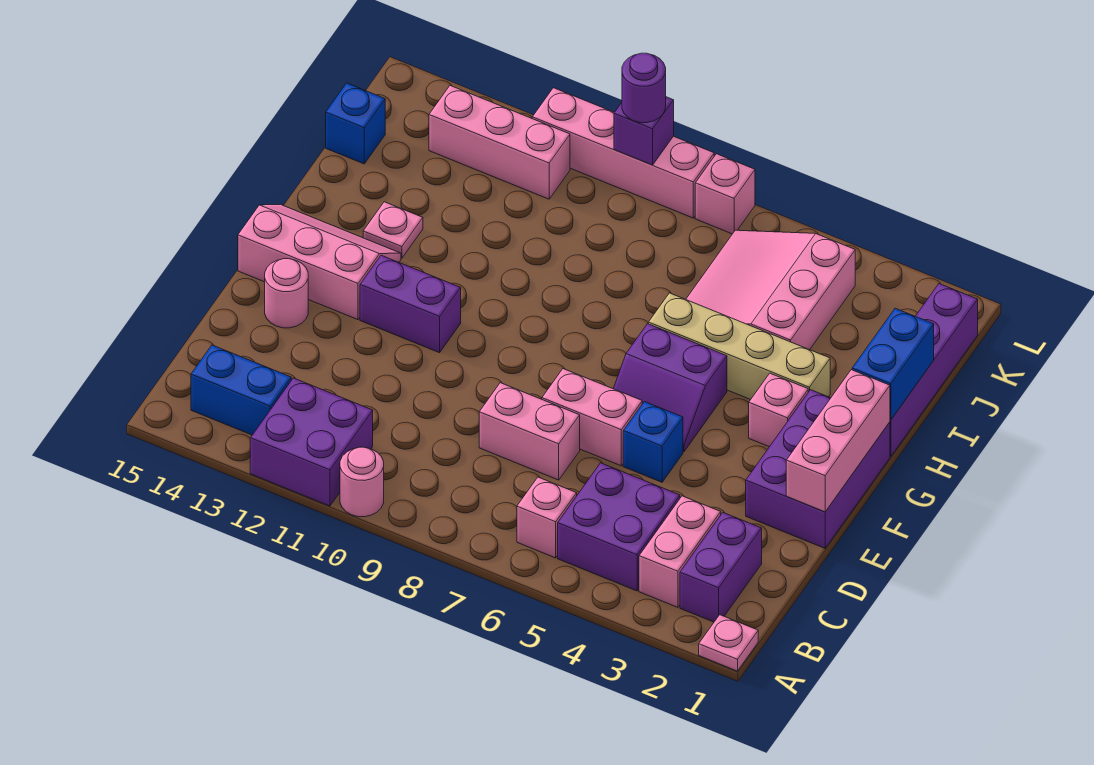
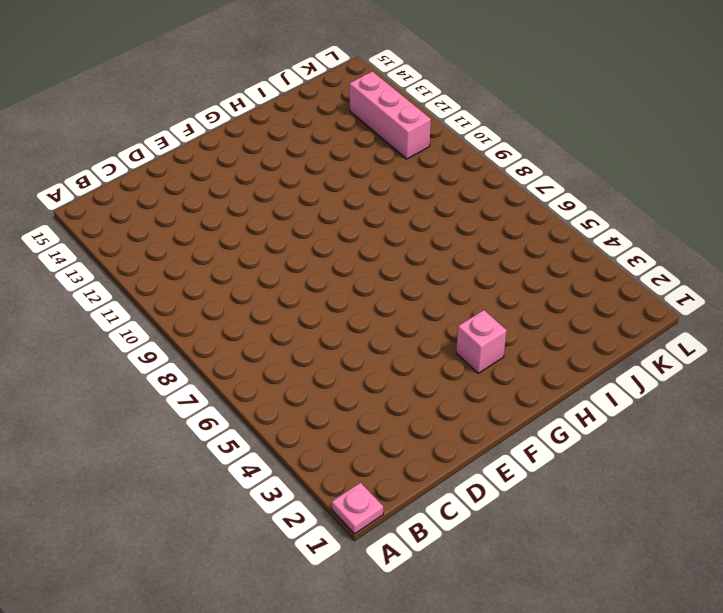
none -> pink round brick A10 level 1
none -> purple brick A11:B12 level 1
none -> purple brick B2:C2 level 1

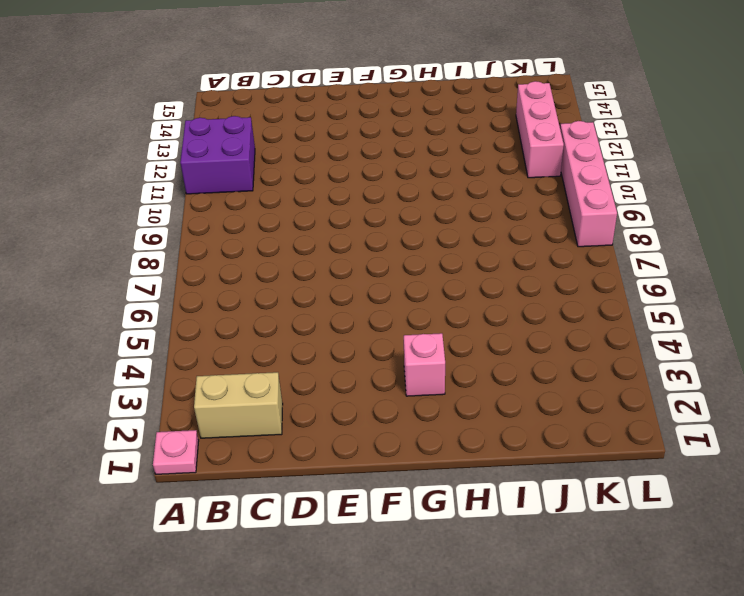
tan brick B2:C2 level 1 -> purple brick B2:C2 level 1
none -> pink round brick A10 level 1
none -> pink brick B3:C3 level 1
none -> purple brick B4:C5 level 1

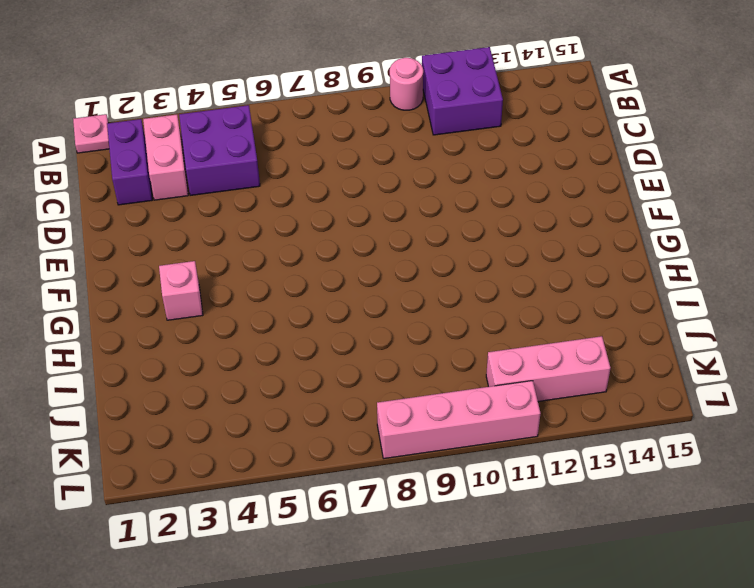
none -> pink brick B6 level 1
none -> blue brick B13:B14 level 1
none -> pink brick D7:D8 level 1

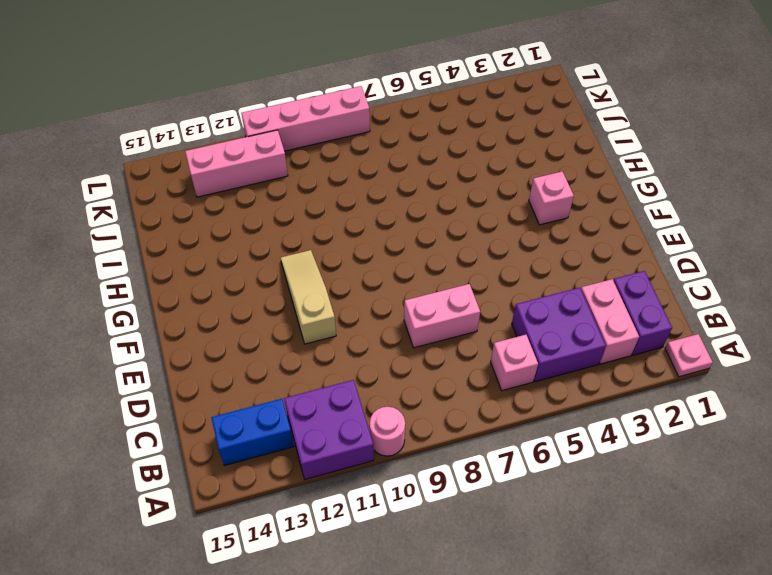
tan slope E11:G11 level 1 top E -> purple brick F11:F12 level 1
none -> purple brick E1:G2 level 1
none -> blue brick E5 level 1
none -> pink brick E6:E7 level 1

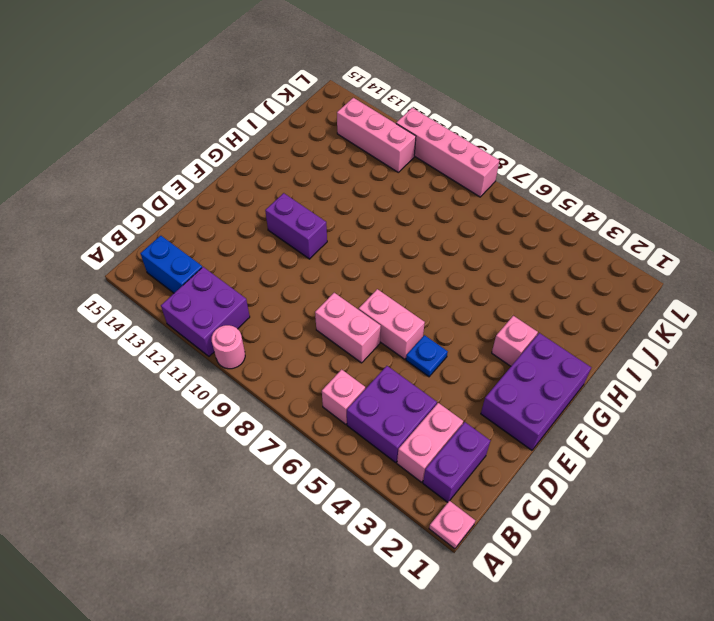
blue plate E5 level 1 -> blue brick E5 level 1
none -> pink round brick E14 level 1
none -> purple slope F5:G6 level 1 top G
none -> pink slope F13:G15 level 1 top F

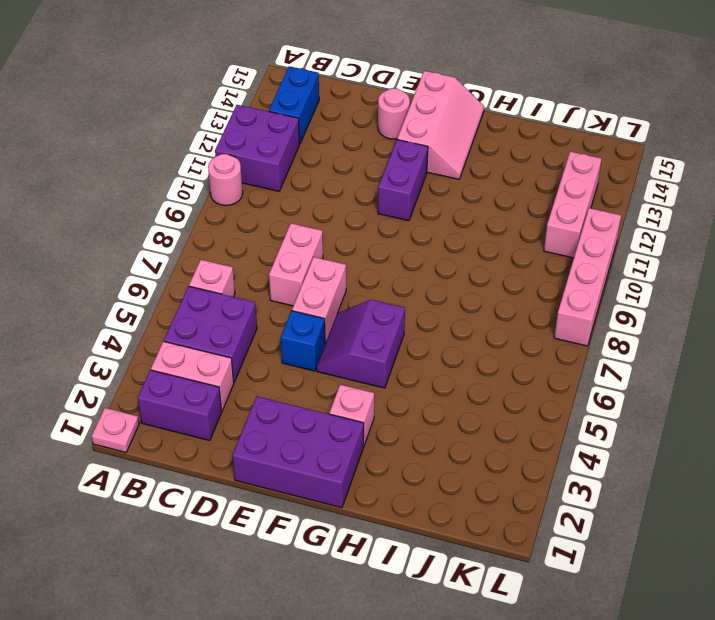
none -> purple brick H1:K1 level 1
none -> tan brick H3:H6 level 1
none -> pink plate H13 level 1

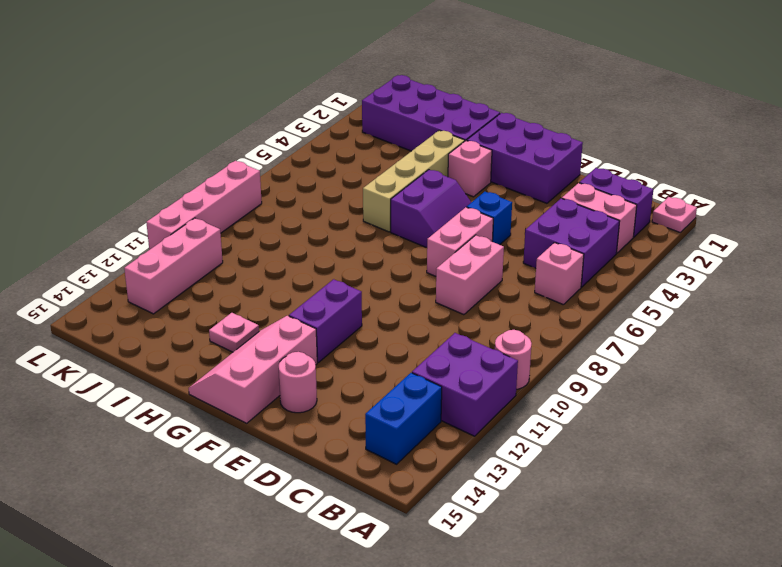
purple brick H1:K2 level 1 -> purple brick H1:K1 level 1
none -> pink slope I4:K6 level 1 top 4
none -> blue brick J15 level 1
none -> pink brick L7 level 1

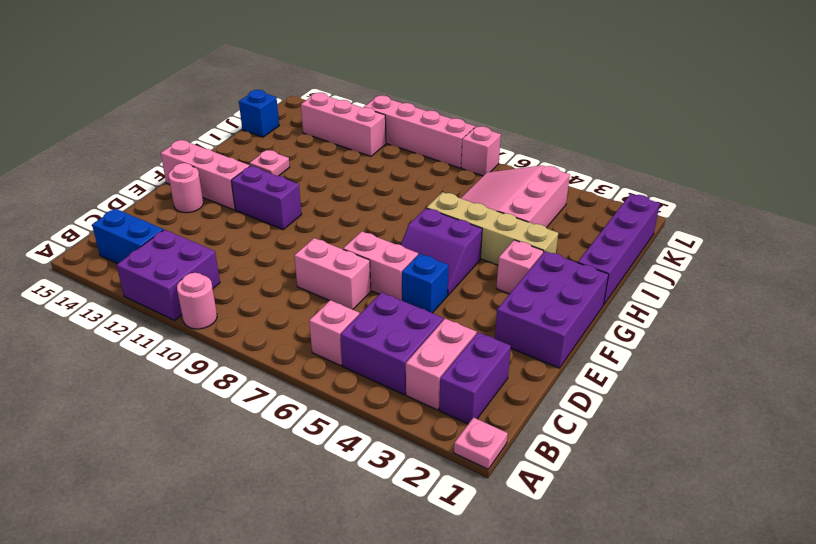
none -> pink brick E1:G1 level 2
none -> blue brick H1:I1 level 2
none -> purple brick L9 level 2

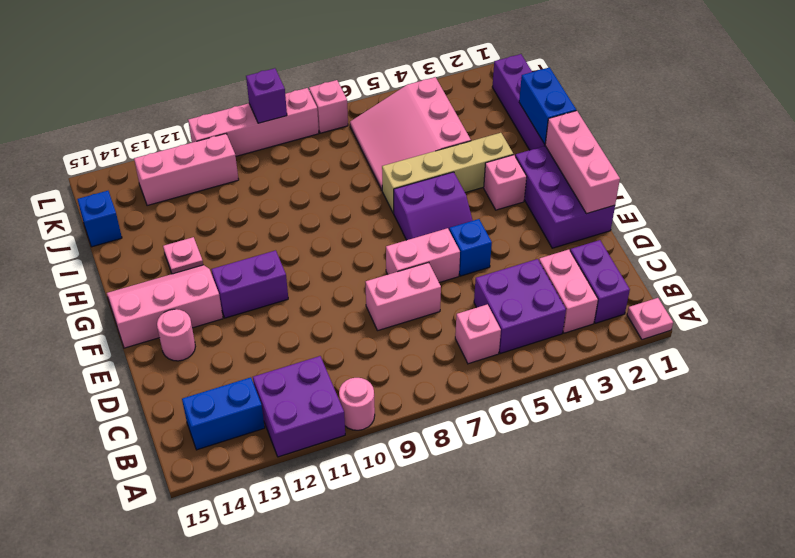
none -> purple round brick L9 level 3

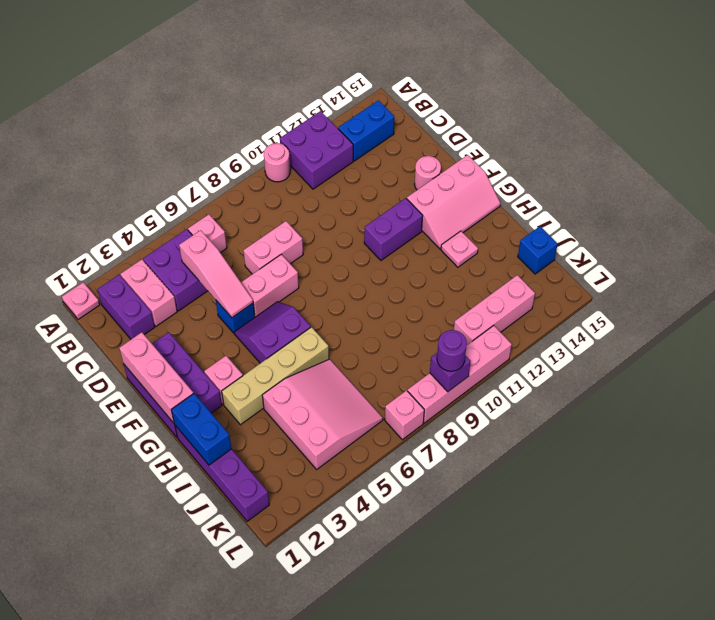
pink slope C5:E5 level 2 top C -> none

